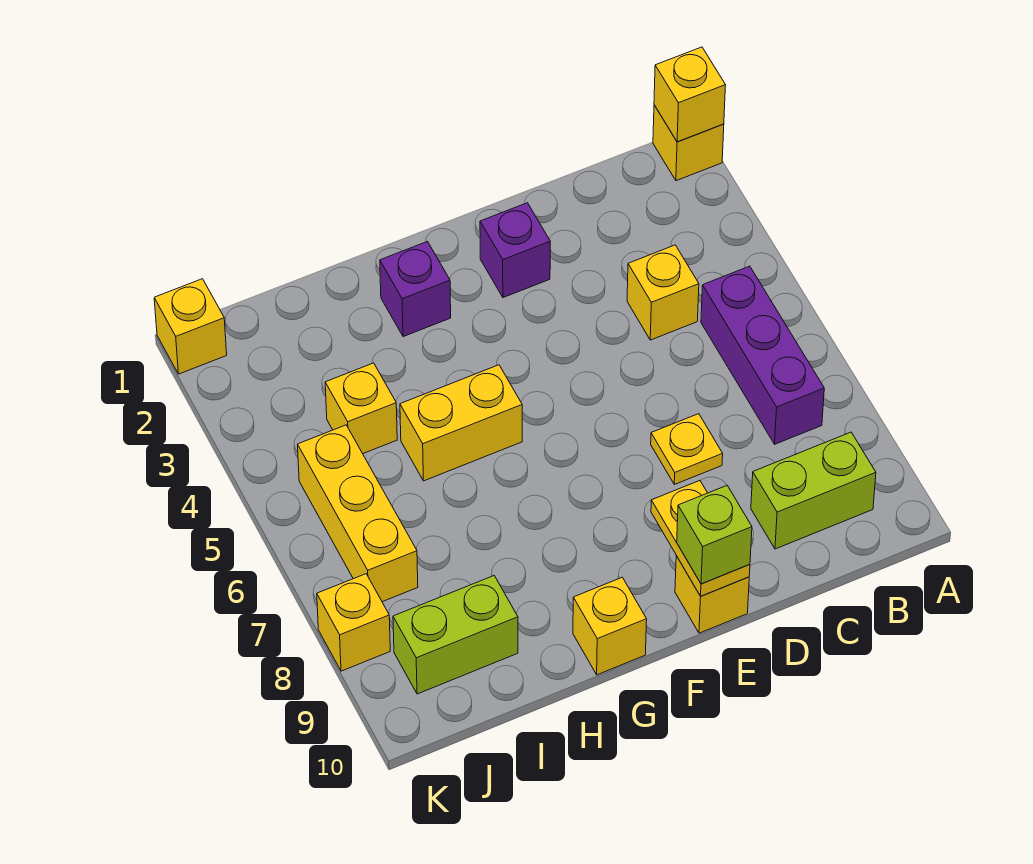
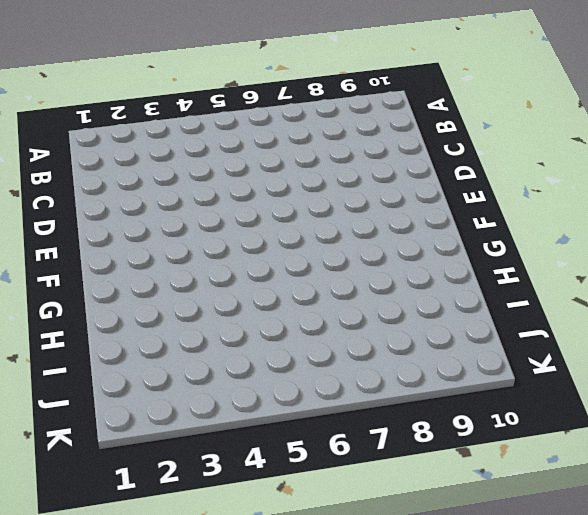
none -> yellow brick A1 level 1
none -> purple brick B5:B7 level 1
none -> lime brick B9:C9 level 1

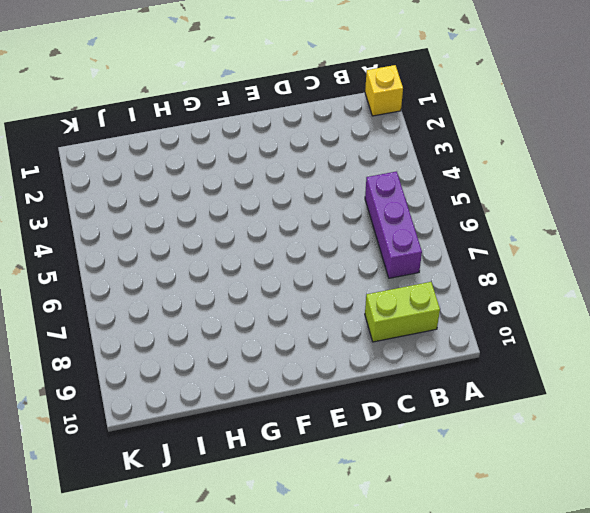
none -> yellow brick C4 level 1
none -> yellow plate D7 level 1
none -> purple brick E2 level 1

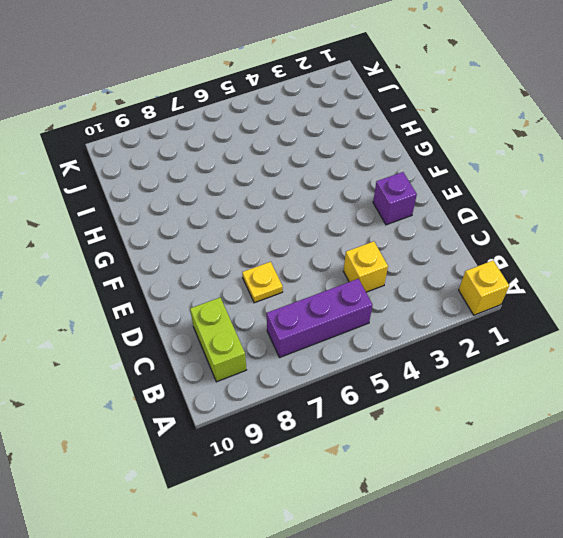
none -> yellow brick E10 level 1
none -> purple brick G2 level 1
none -> yellow brick G5:H5 level 1

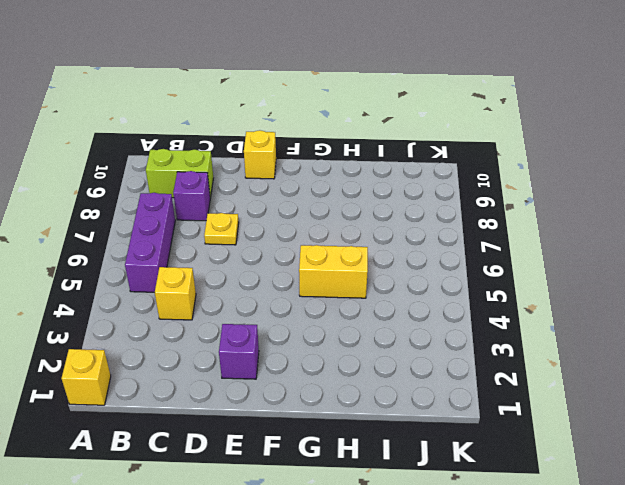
purple brick C8 level 1 -> purple brick G2 level 1
none -> yellow brick G10 level 1
none -> yellow brick I4 level 1
none -> lime brick I9:J9 level 1

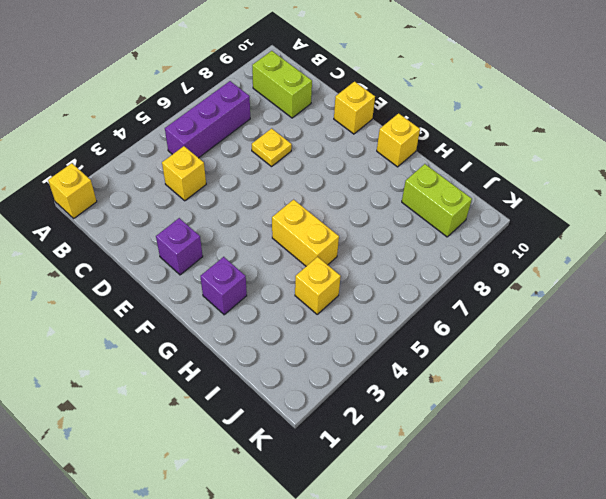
none -> yellow brick J5:J7 level 1
none -> yellow brick K1 level 1
none -> yellow brick K8 level 1

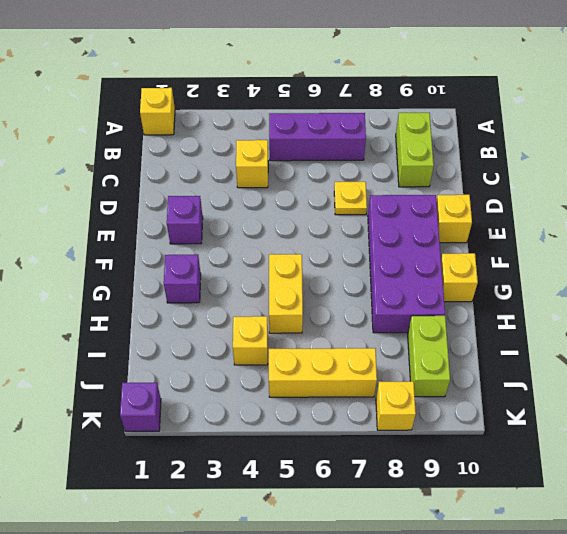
purple brick E8:H9 level 1 -> none
purple brick K1 level 1 -> yellow brick K1 level 1
none -> yellow brick A1 level 2
none -> yellow plate E9:E10 level 2
none -> lime brick E10 level 3

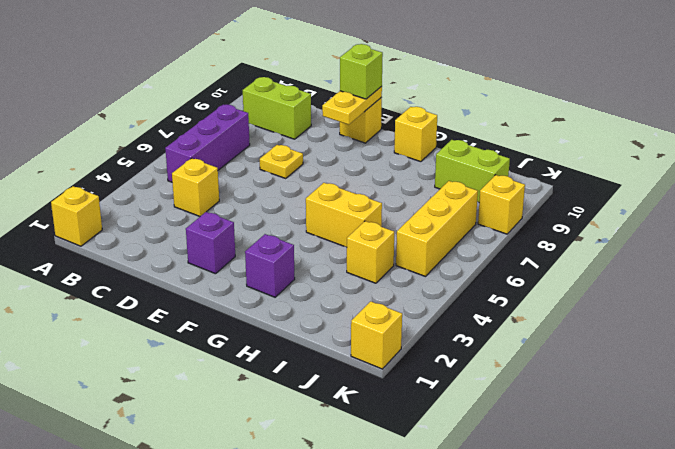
none -> yellow brick A1 level 2

